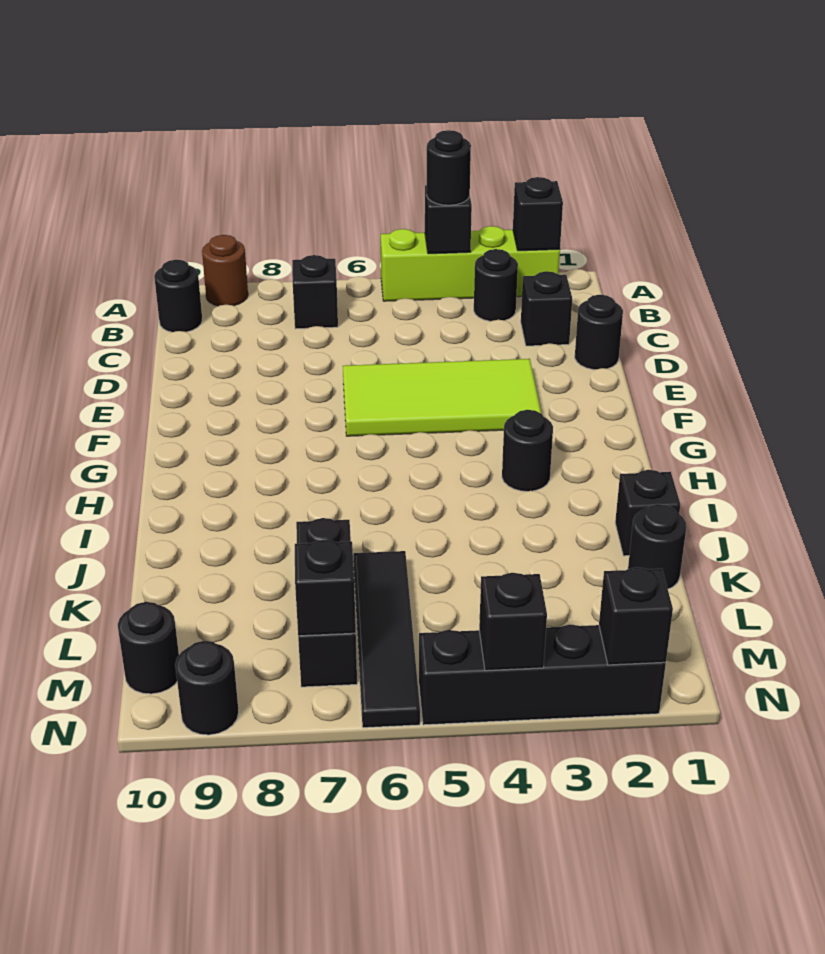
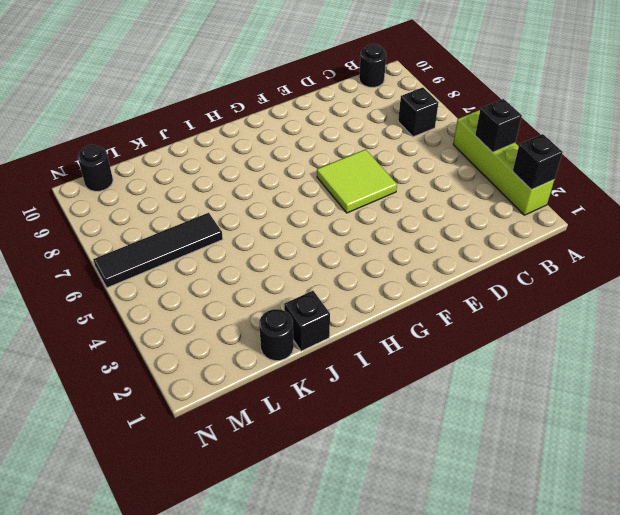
lime tile E5:F6 level 1 -> lime tile E3:F6 level 1
none -> brown round brick A9 level 1
none -> black round brick B3 level 1
none -> black brick C2 level 1

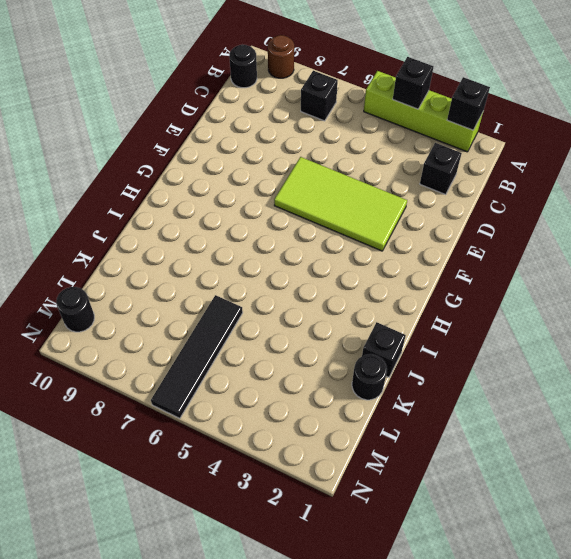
none -> black round brick B3 level 1
none -> black round brick D1 level 1
none -> black round brick H3 level 1

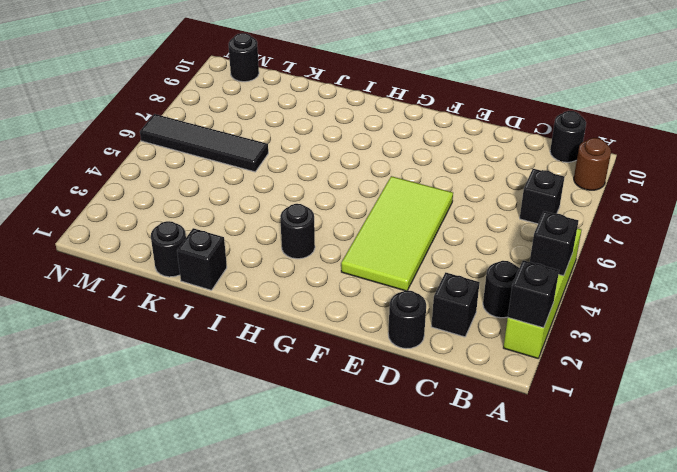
none -> black brick K7:M7 level 1
none -> black brick N2:N5 level 1
none -> black round brick N9 level 1

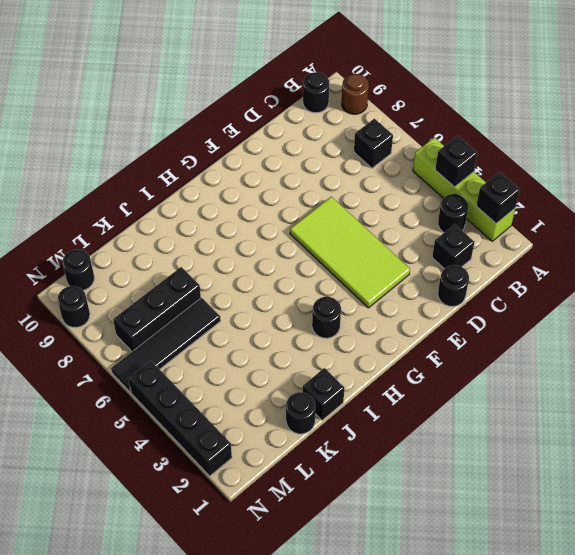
none -> black brick M7 level 2
none -> black brick N2 level 2
none -> black brick N4 level 2

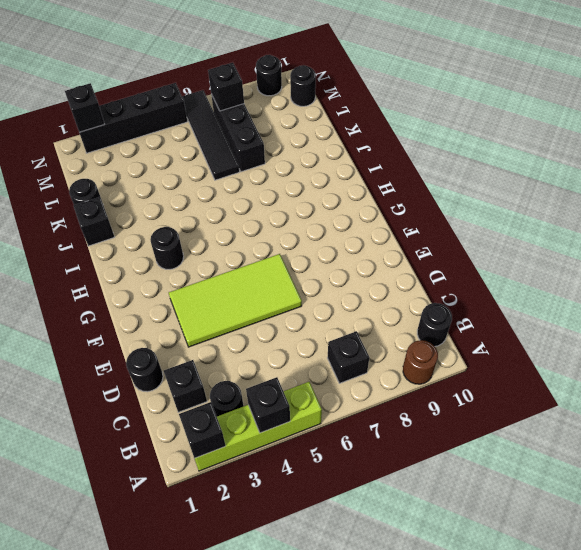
none -> black brick N4 level 2
none -> black round brick A4 level 3

